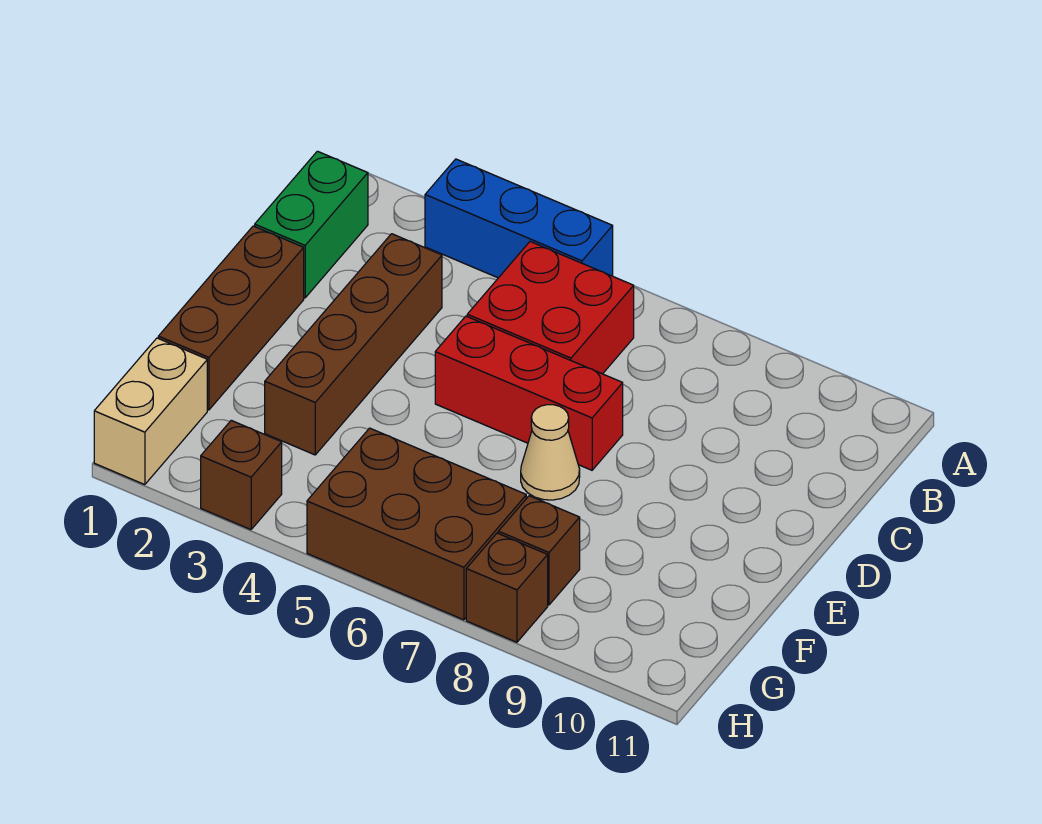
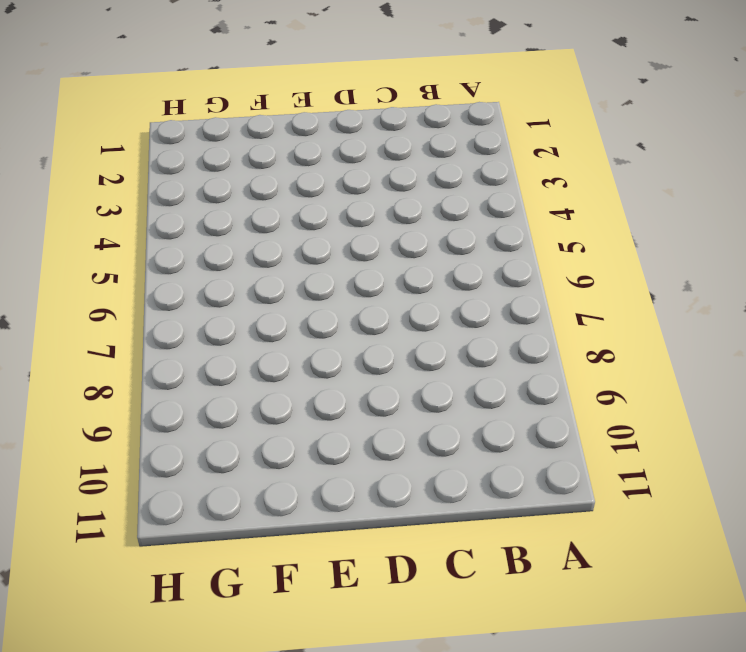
none -> blue brick A3:A5 level 1
none -> green brick B1:C1 level 1
none -> red brick B5:C6 level 1

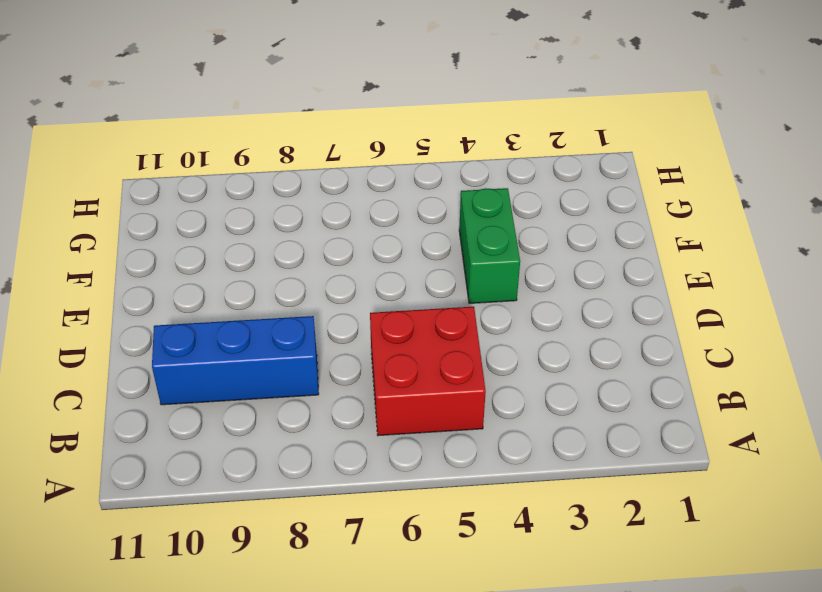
blue brick C8:C10 level 1 -> blue brick A3:A5 level 1
green brick E4:F4 level 1 -> green brick B1:C1 level 1
none -> brown brick C3:F3 level 1
none -> brown brick D1:F1 level 1
none -> red brick D5:D7 level 1

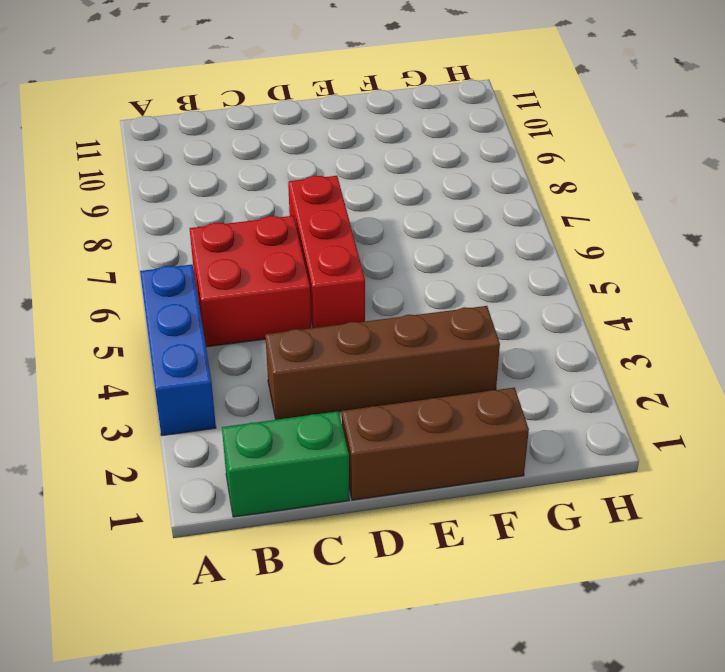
none -> tan cone E7 level 1
none -> tan brick G1:H1 level 1
none -> brown brick G5:H7 level 1

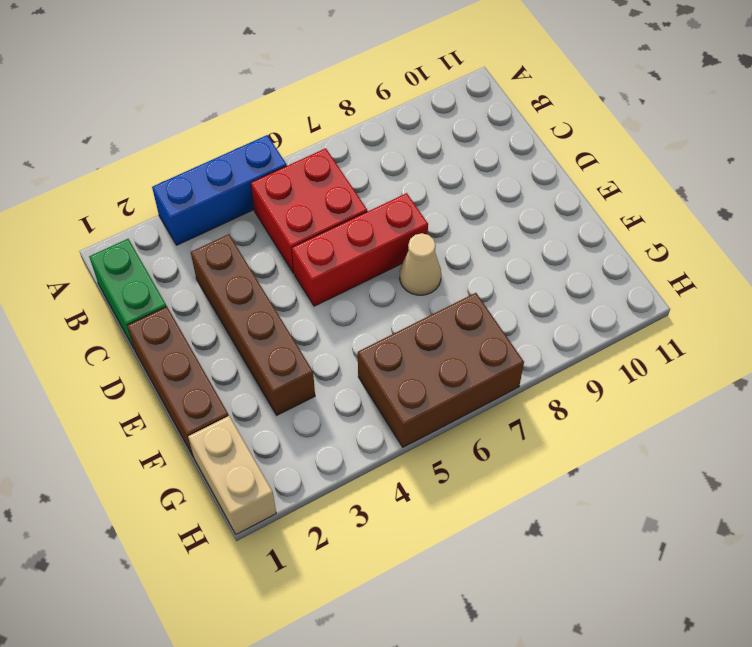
none -> brown brick G8 level 1
none -> brown brick H3 level 1
none -> brown brick H8 level 1

